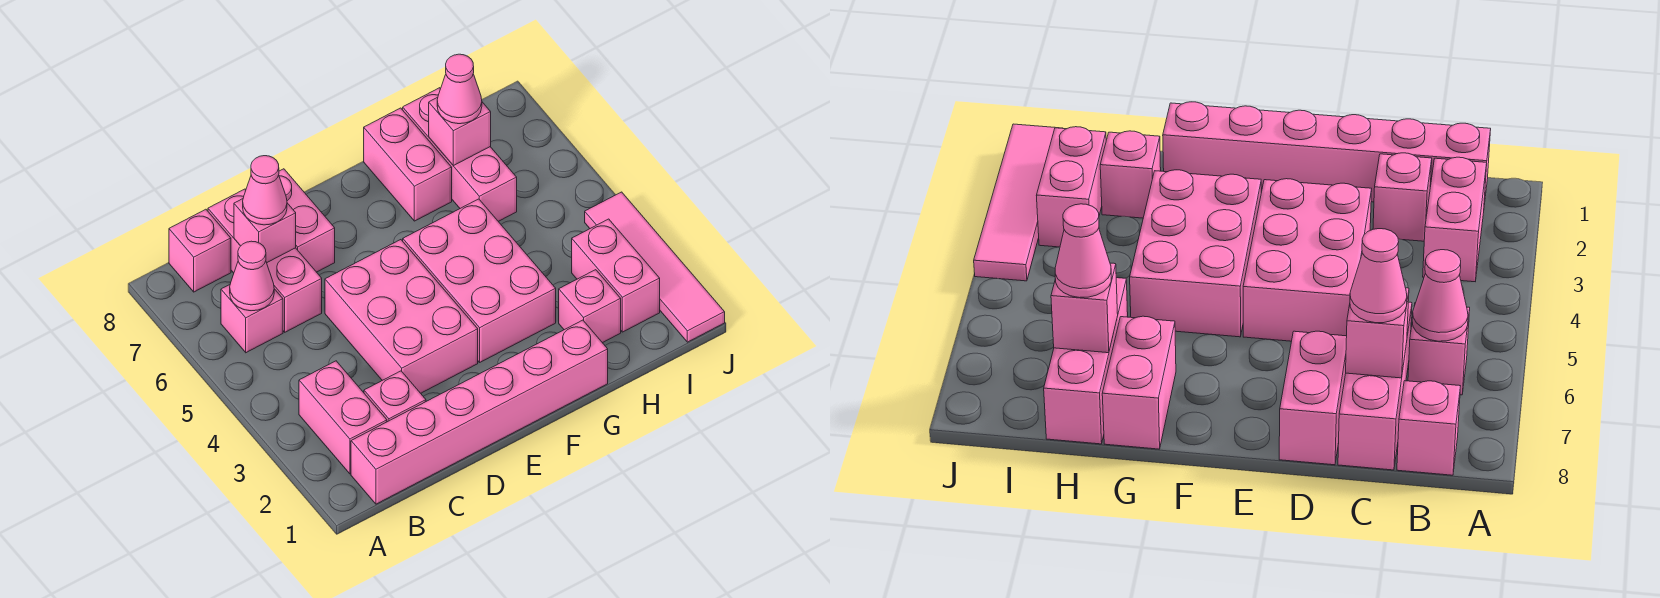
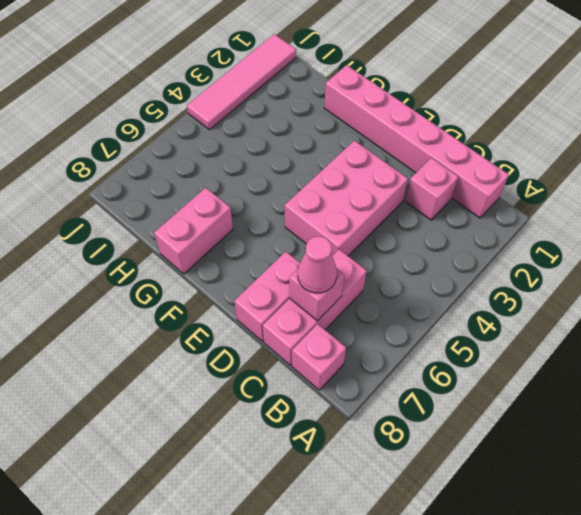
none -> pink brick B2:B3 level 1
none -> pink brick B6 level 1
none -> pink brick F3:G5 level 1

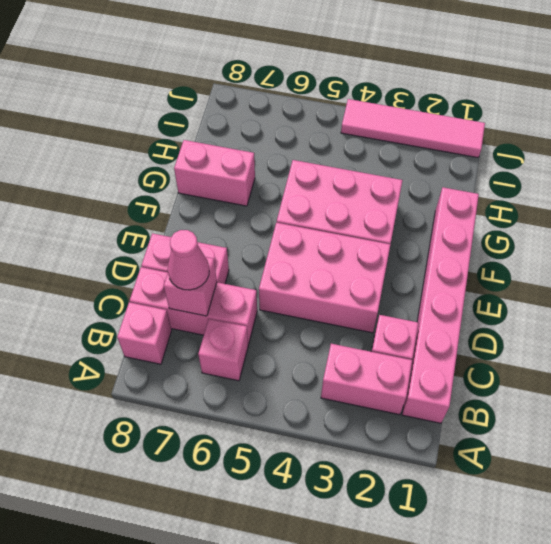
none -> pink brick H2 level 1
none -> pink brick H6:H8 level 1
none -> pink brick I2:I3 level 1

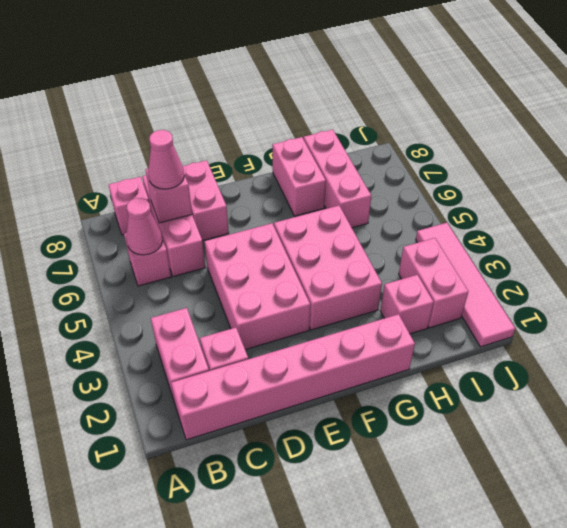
none -> pink brick H7 level 2
none -> pink cone H7 level 3

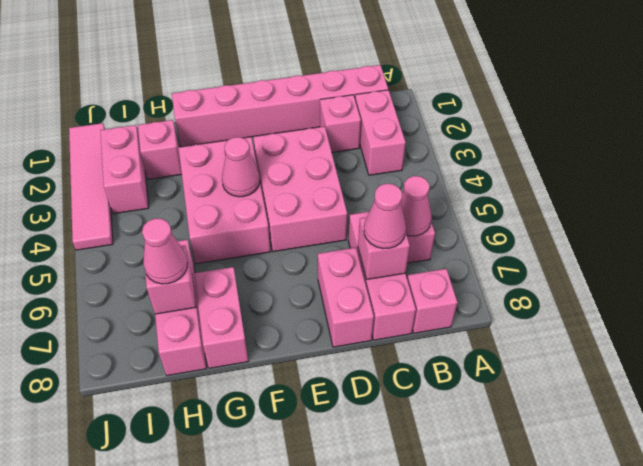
pink cone F4 level 2 -> none

